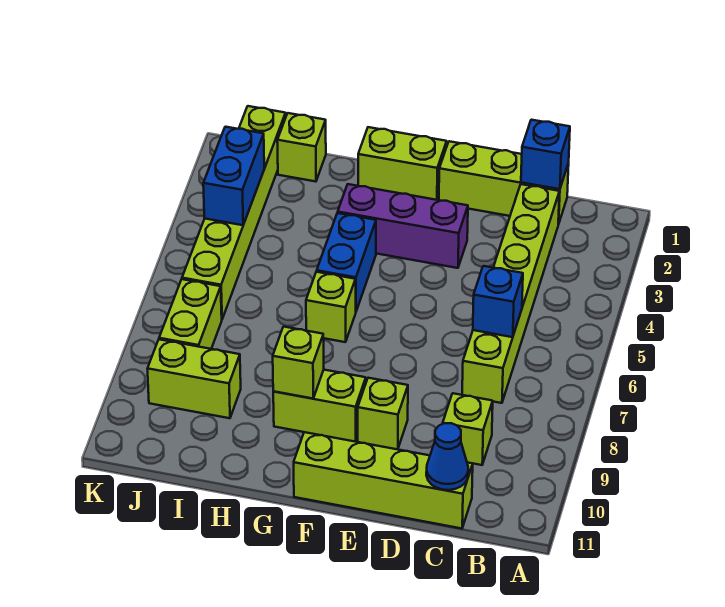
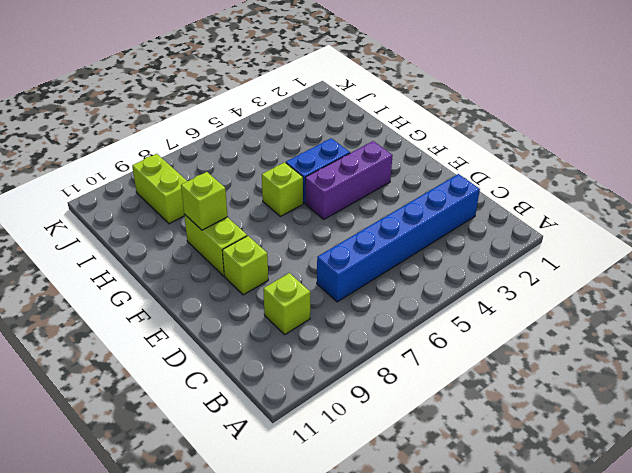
blue brick C2:C7 level 1 -> lime brick C2:C7 level 1
purple brick F3:F5 level 1 -> purple brick E3:G3 level 1
none -> lime brick C1:E1 level 1
none -> lime brick C11:F11 level 1
none -> lime brick F1:G1 level 1

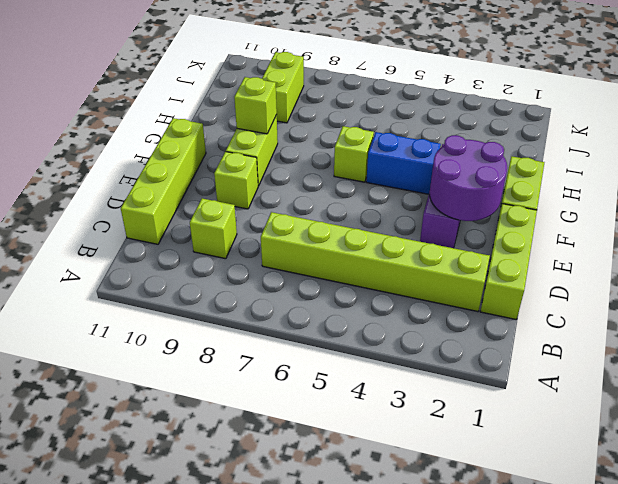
purple round brick E2:F3 level 2 -> none
none -> lime brick I1 level 1
none -> lime brick J1:J6 level 1
none -> lime brick J7:J8 level 1

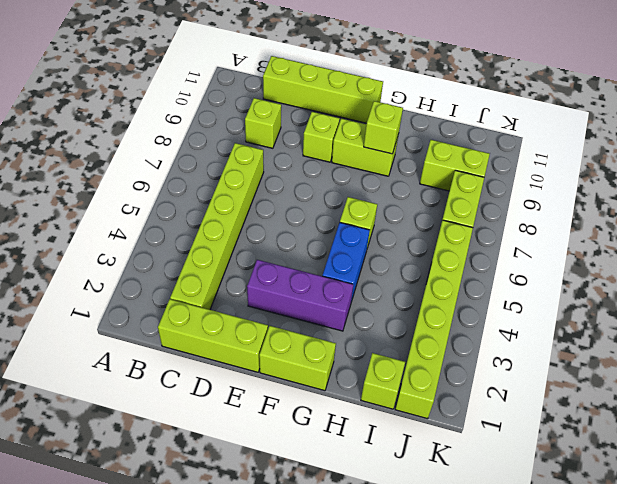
none -> blue brick C1 level 2
none -> blue brick C6 level 2
none -> blue cone C11 level 2

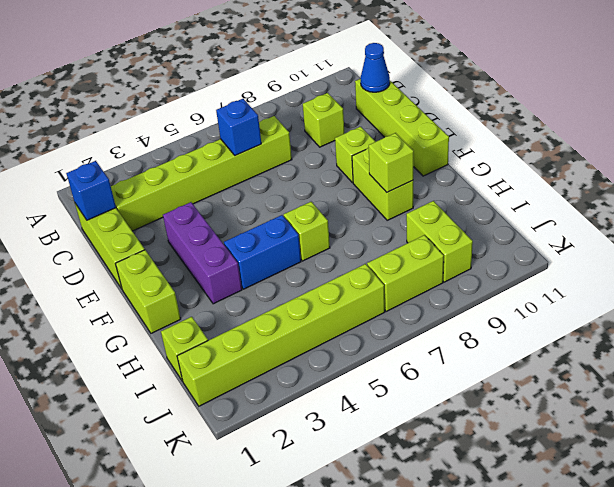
none -> blue brick J3:J4 level 2

